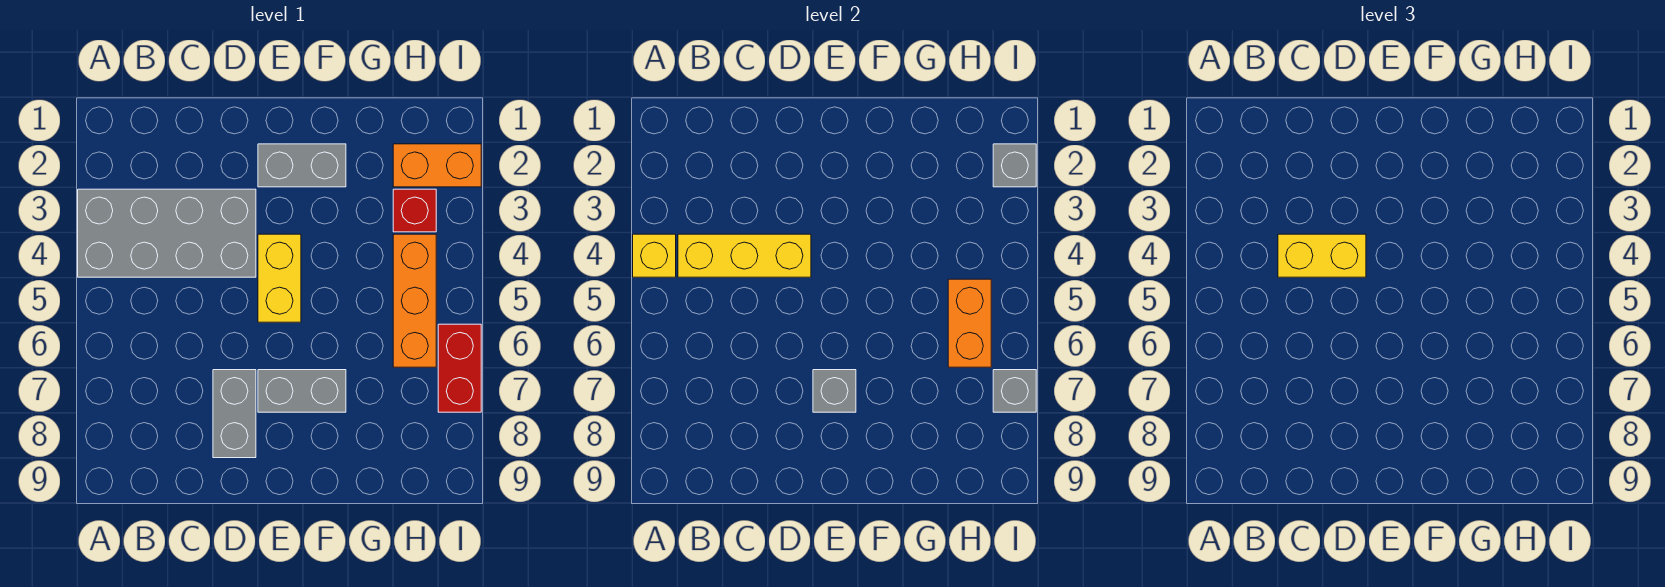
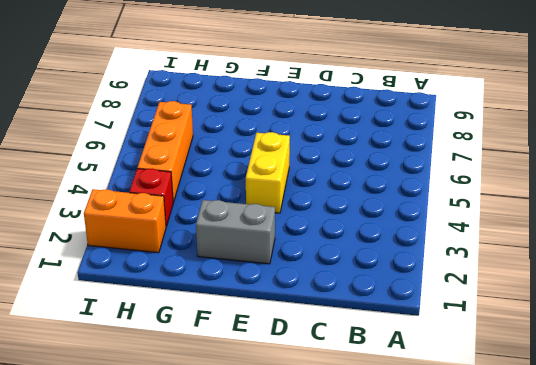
none -> grey brick A3:D4 level 1
none -> grey brick D7:D8 level 1
none -> grey brick E7:F7 level 1

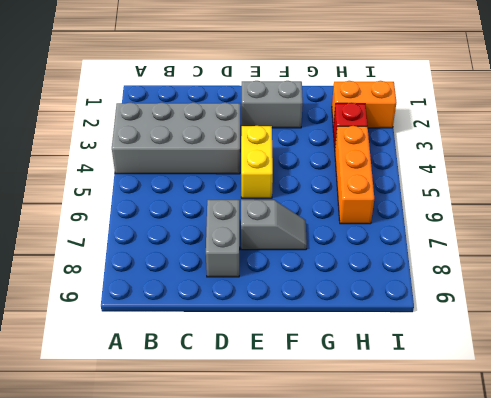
grey slope E7:F7 level 1 top E -> grey brick E7:F7 level 1
none -> red brick I6:I7 level 1
none -> yellow brick A4 level 2
none -> yellow brick B4:D4 level 2

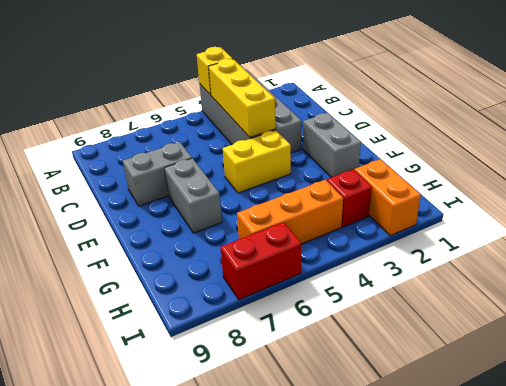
none -> grey brick E7 level 2
none -> orange brick H5:H6 level 2
none -> grey brick I2 level 2

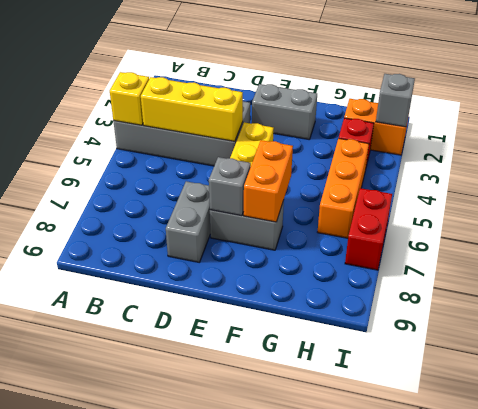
orange brick F6:F7 level 2 -> orange brick H5:H6 level 2
none -> grey brick I7 level 2
none -> yellow brick C4:D4 level 3

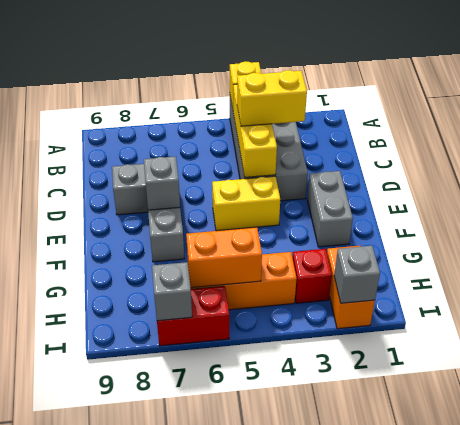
yellow brick C3:C4 level 3 -> yellow brick C4:D4 level 3

